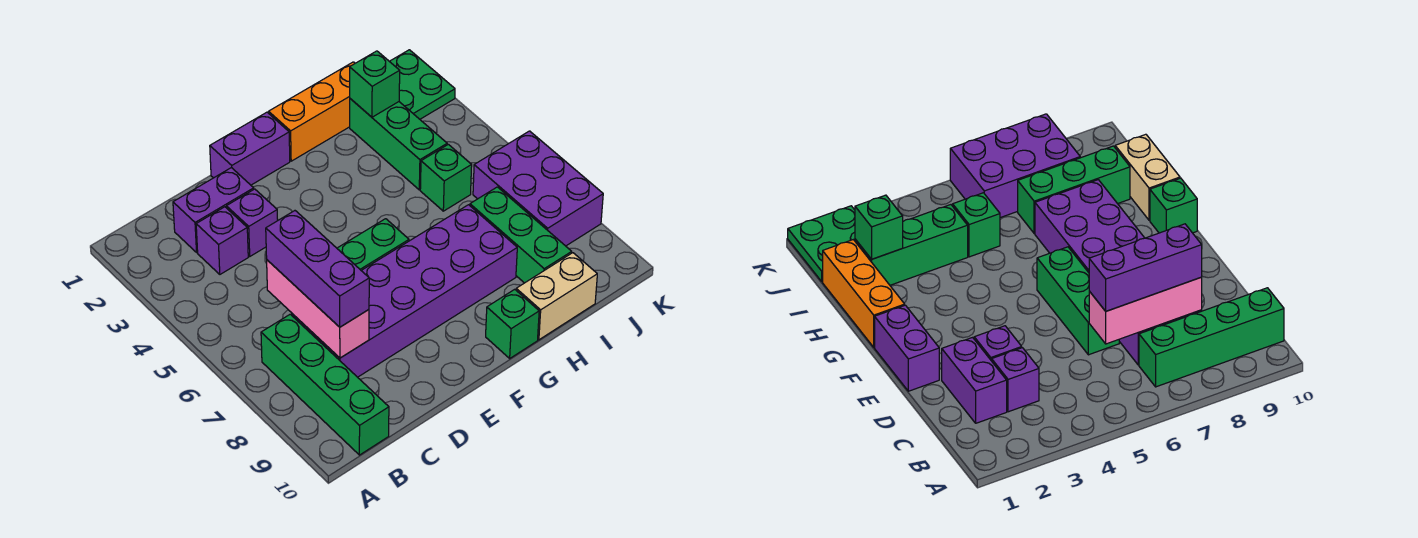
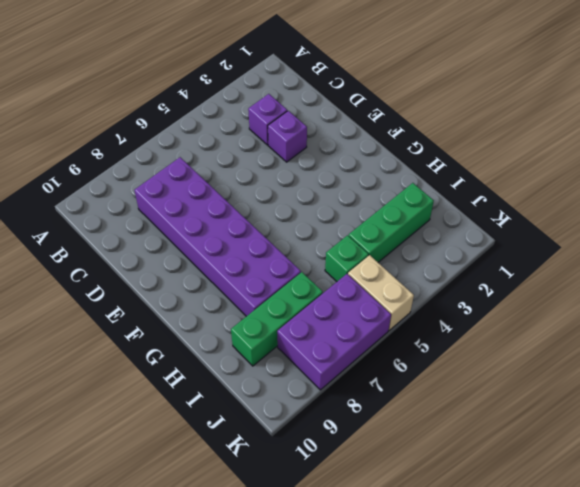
tan brick J5:K5 level 1 -> tan brick H10:I10 level 1
none -> green brick B7:B10 level 1
none -> purple brick C2:D2 level 1
none -> green brick D6:F6 level 1

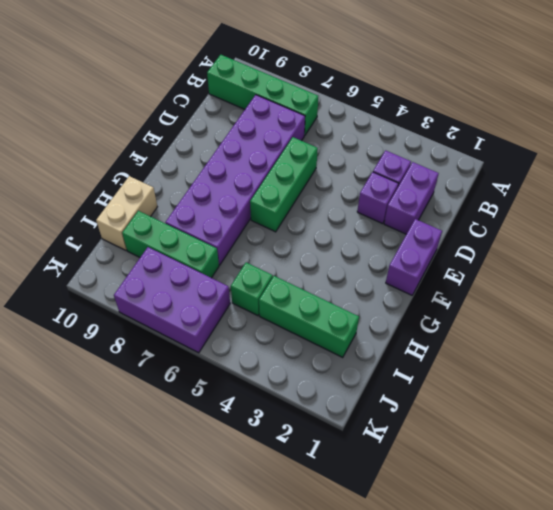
none -> orange brick G1:I1 level 1
none -> green brick G10 level 1
none -> green plate J1:K2 level 1

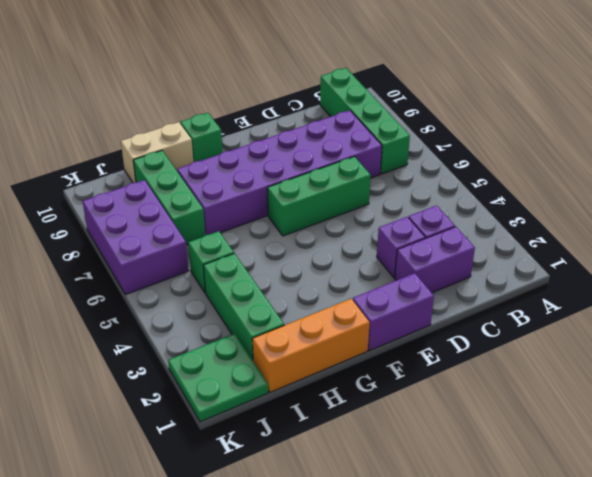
none -> pink brick C6:C8 level 2
none -> green brick I2 level 2
none -> purple brick C6:C8 level 3

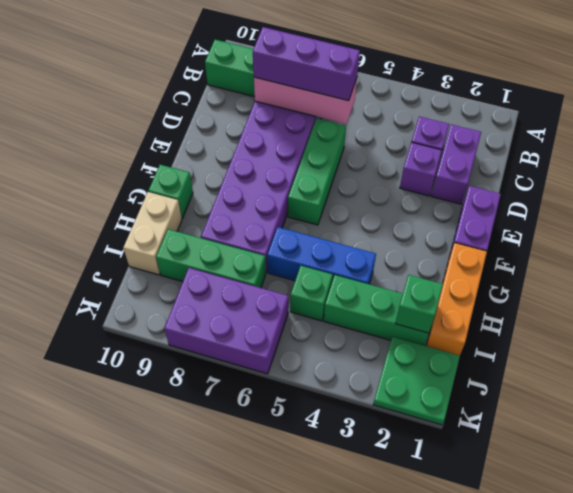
blue brick H4:H6 level 1 -> none

